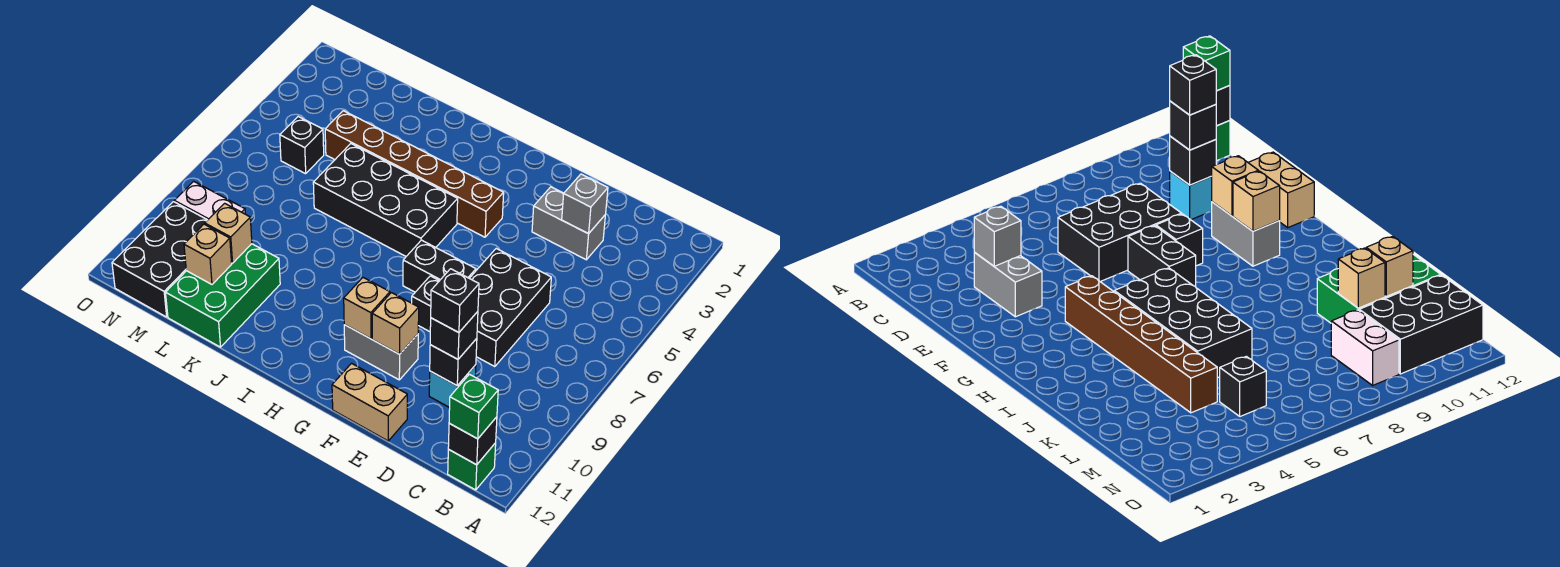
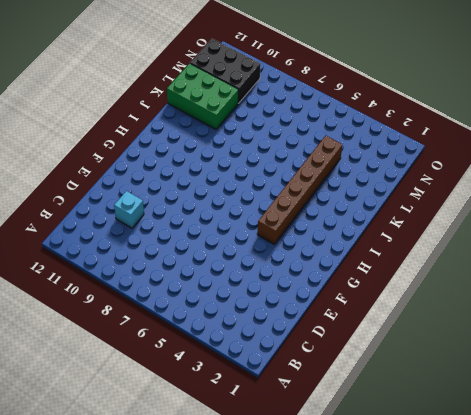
none -> green brick B12 level 1
none -> grey brick D3:E3 level 1
none -> black brick D6:E8 level 1

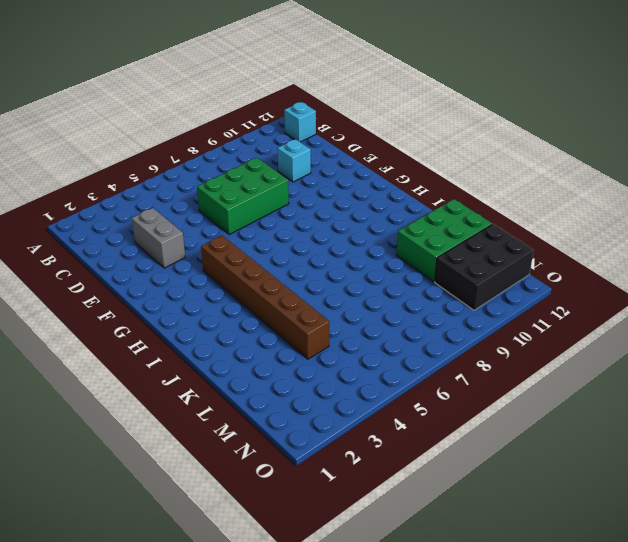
cyan brick B12 level 1 -> green brick B12 level 1
green brick D6:E8 level 1 -> black brick D6:E8 level 1
none -> tan brick E12:F12 level 1
none -> black brick F7:G7 level 1
none -> black brick F8 level 1

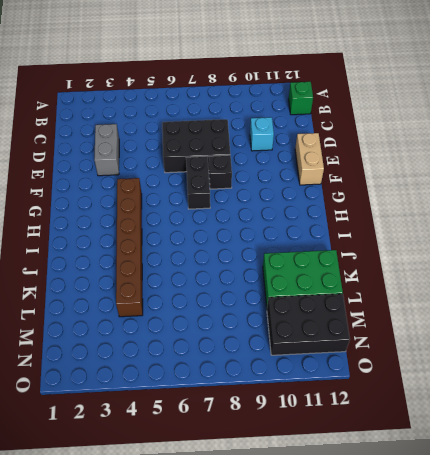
none -> grey brick F10:G10 level 1
none -> black brick H5:K6 level 1
none -> black brick M5 level 1

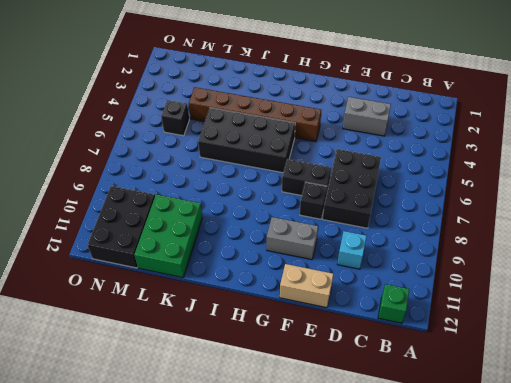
none -> white brick M9:N9 level 1
none -> black brick B12 level 2
none -> grey brick D3 level 2

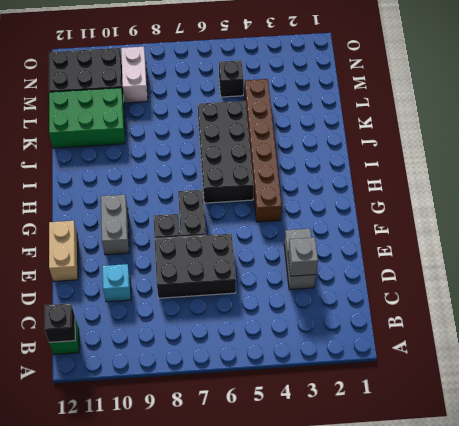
none -> black brick D10 level 2
none -> tan brick F10 level 2
none -> tan brick G10 level 2

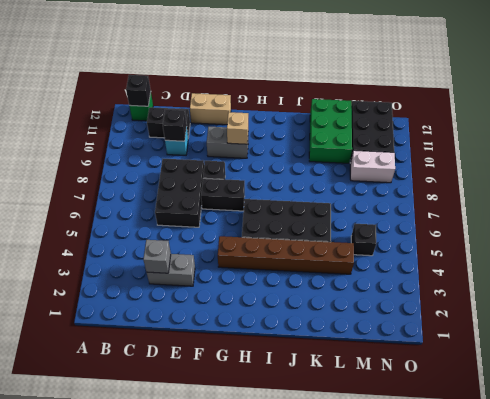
black brick C11:D11 level 1 -> none
none -> tan brick F10 level 2
none -> tan brick L10 level 2
none -> tan brick L11 level 2

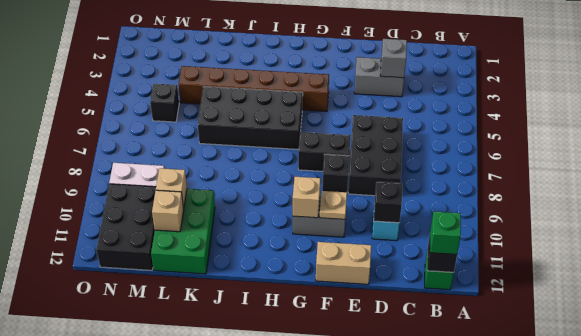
tan plate F10 level 2 -> tan brick F10 level 2
none -> black brick D10 level 3
none -> black brick D10 level 4

